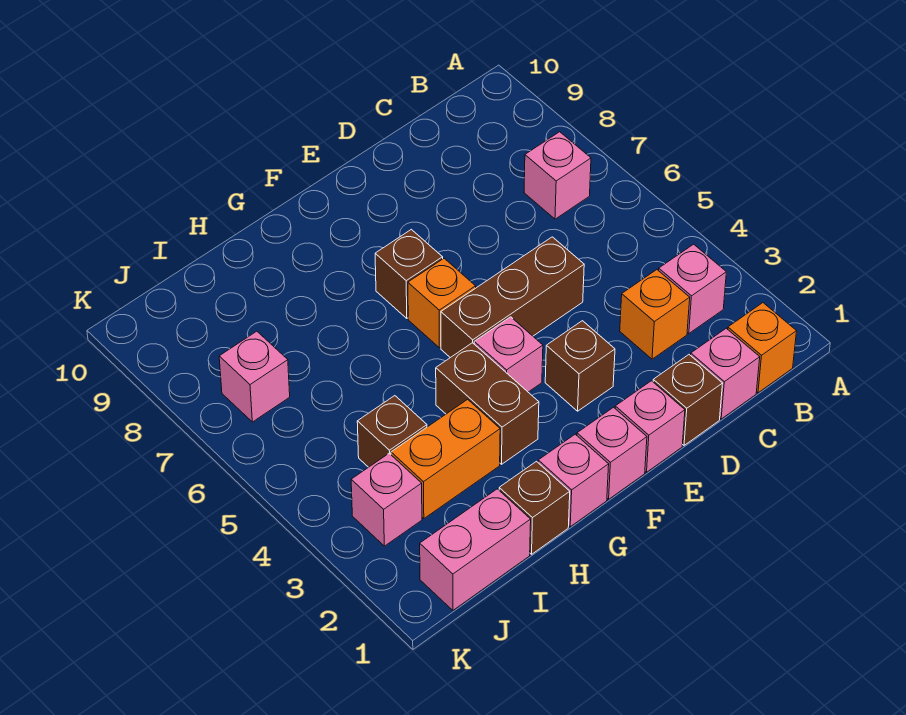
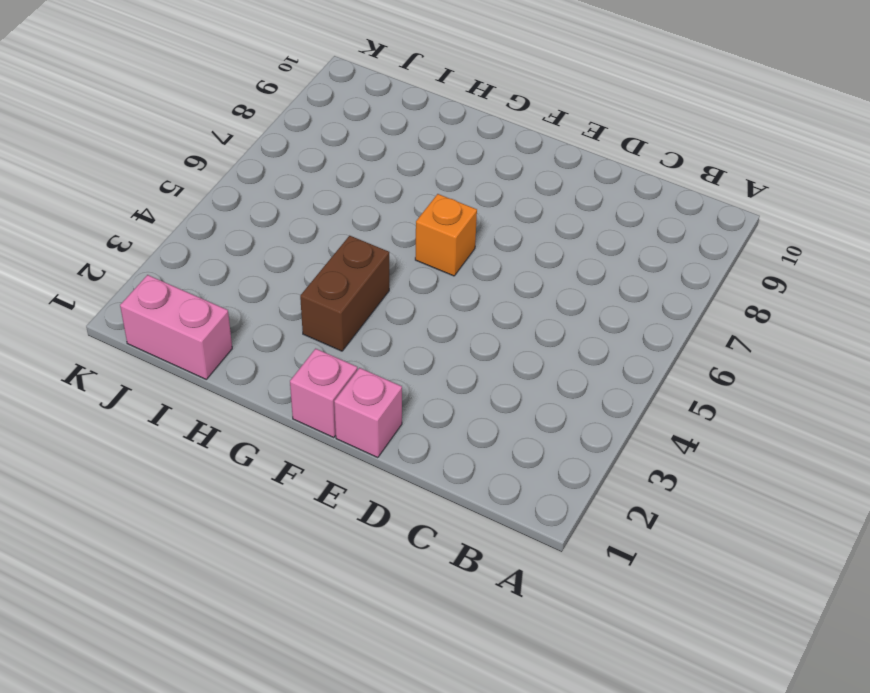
none -> orange brick B1 level 1
none -> pink brick B3 level 1
none -> pink brick B7 level 1

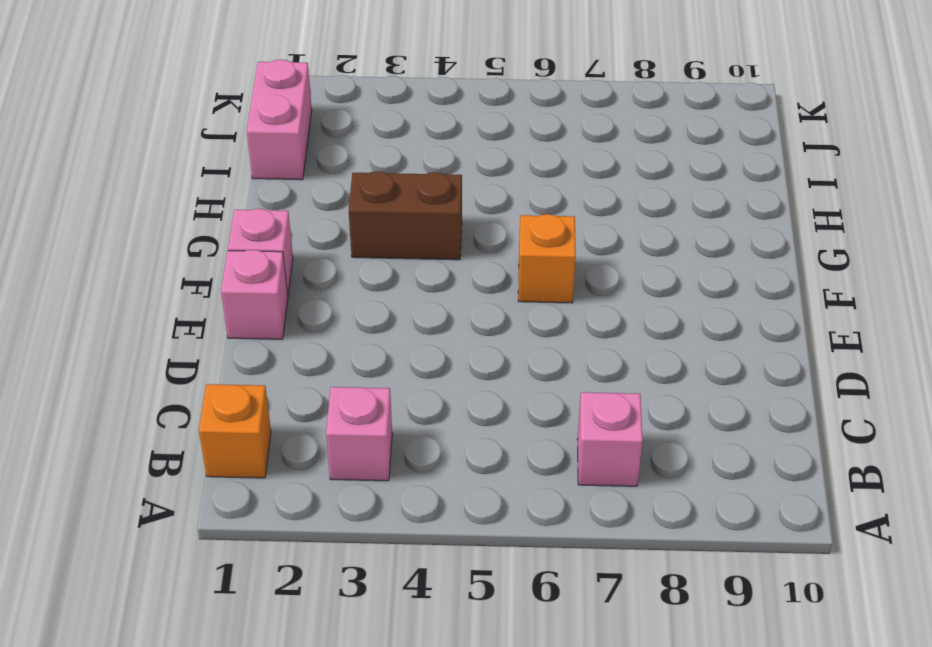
none -> pink brick C1 level 1
none -> orange brick C3 level 1
none -> brown brick D1 level 1

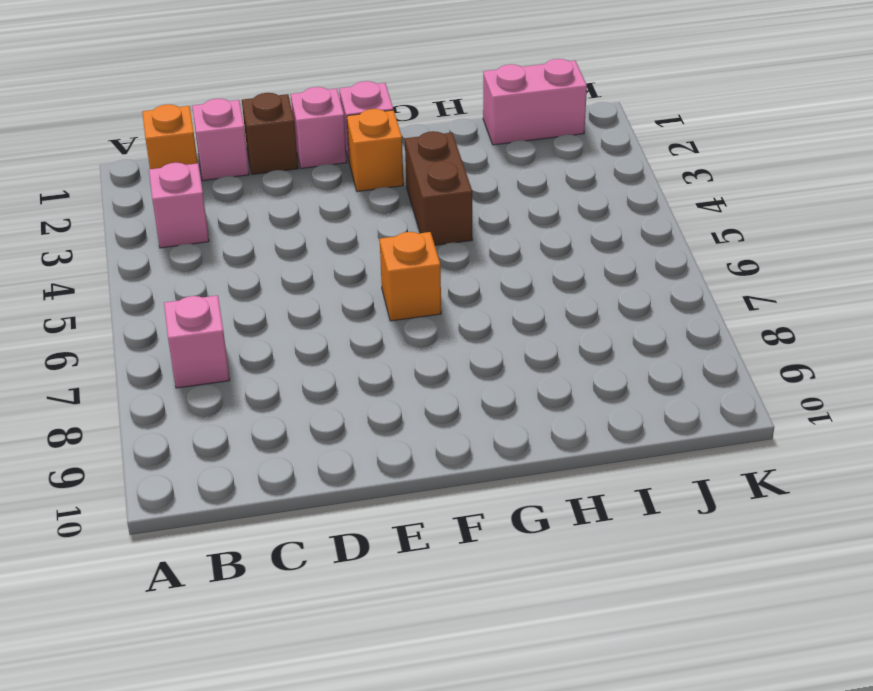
orange brick F2 level 1 -> orange brick C3 level 1
none -> brown brick D5:F5 level 1
none -> brown brick E3 level 1
none -> pink brick F4 level 1

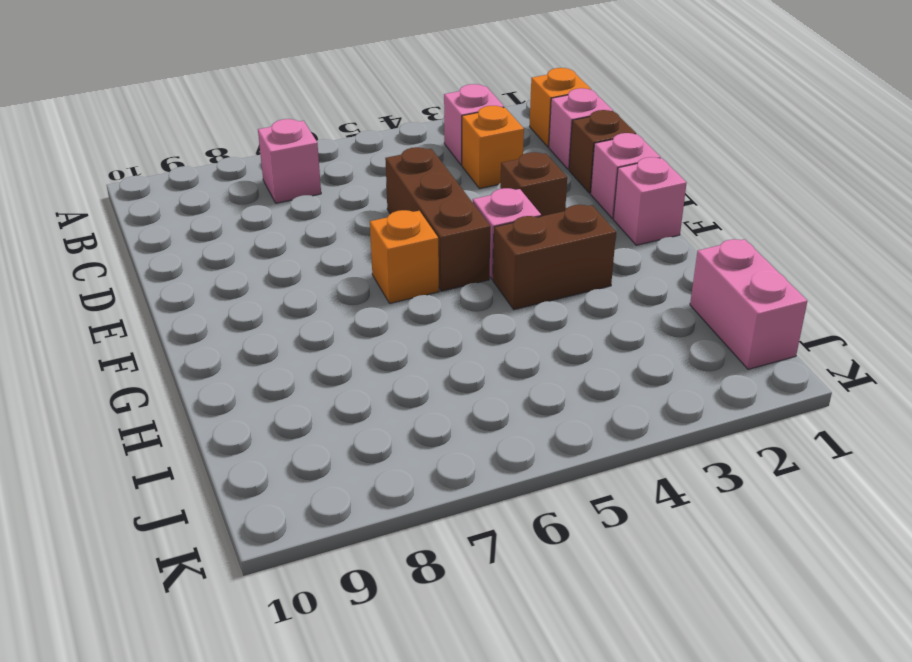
none -> brown brick F7 level 1
none -> pink brick G1 level 1
none -> brown brick H1 level 1

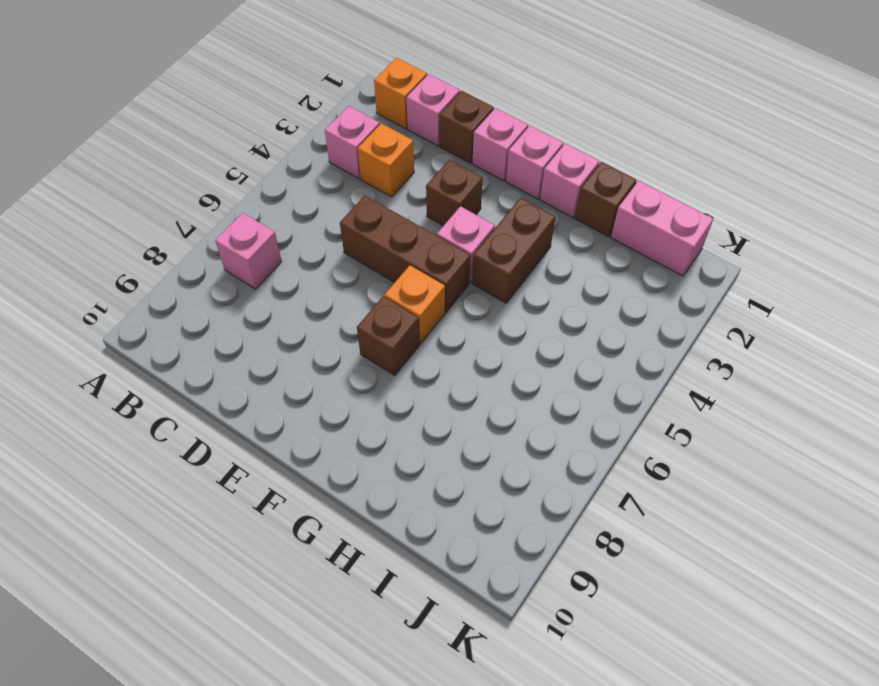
none -> orange brick H3:I3 level 1
none -> brown brick I4 level 1
none -> pink brick J3 level 1

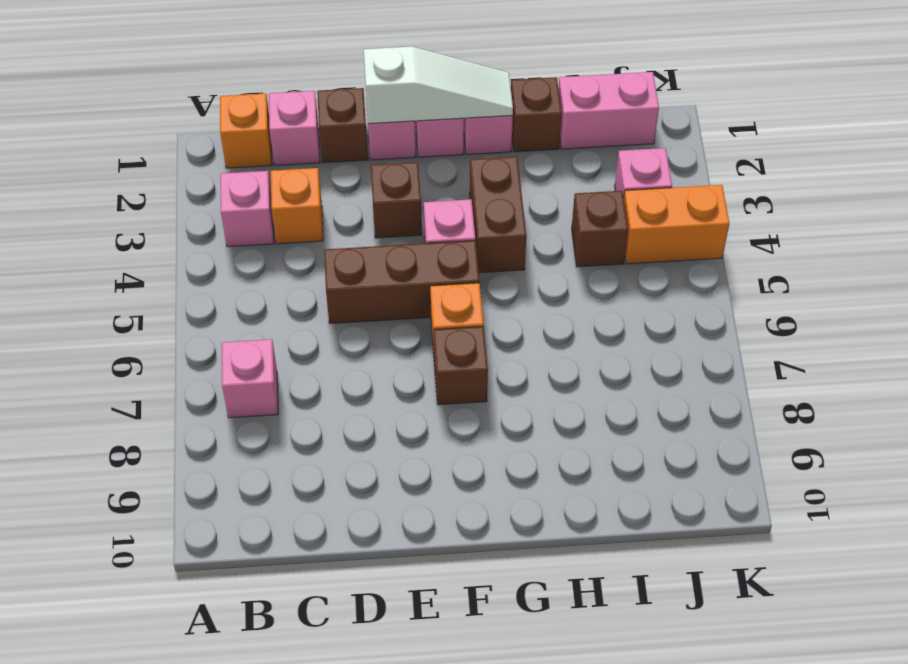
white slope E1:G1 level 2 top E -> none
orange brick J4:K4 level 1 -> orange brick H3:I3 level 1
none -> pink brick J7 level 1

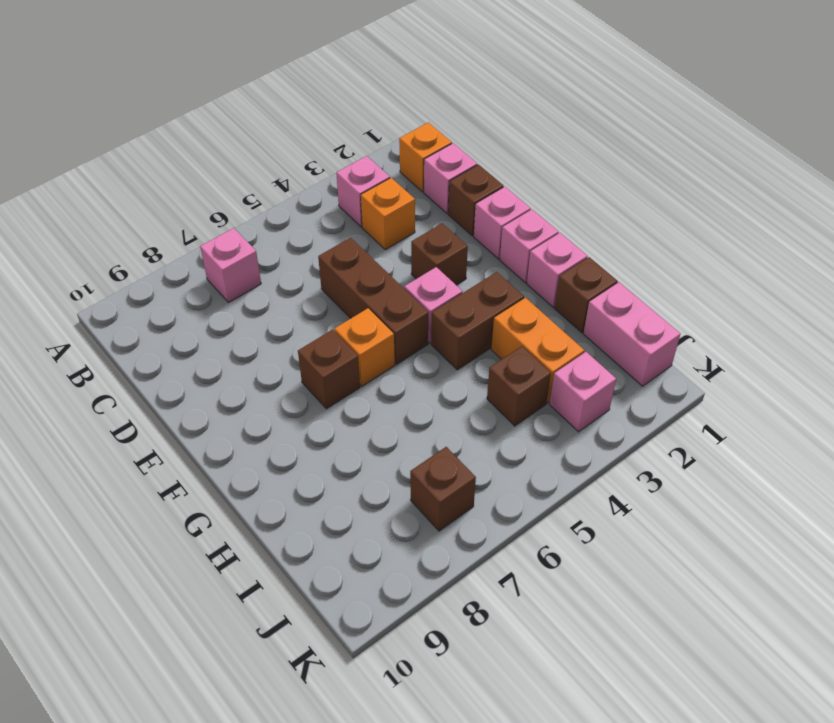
brown brick J7 level 1 -> pink brick J7 level 1

